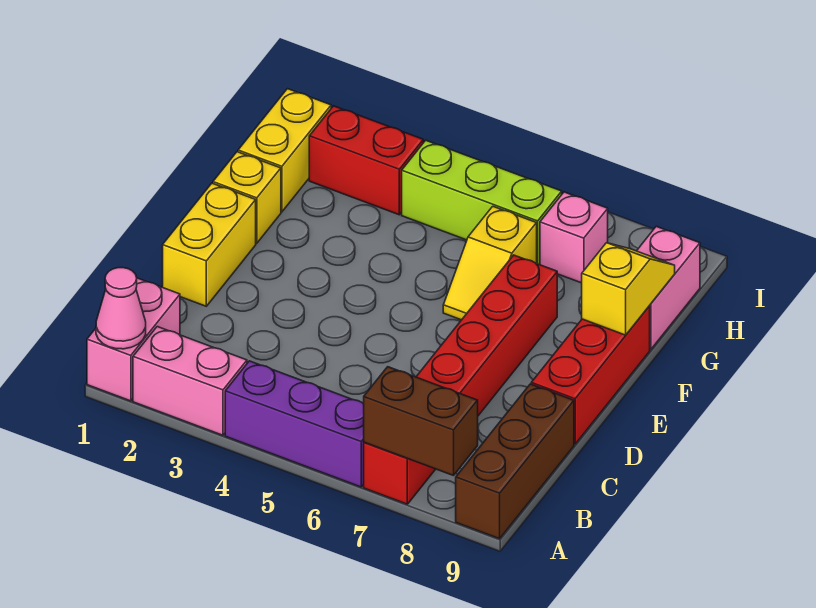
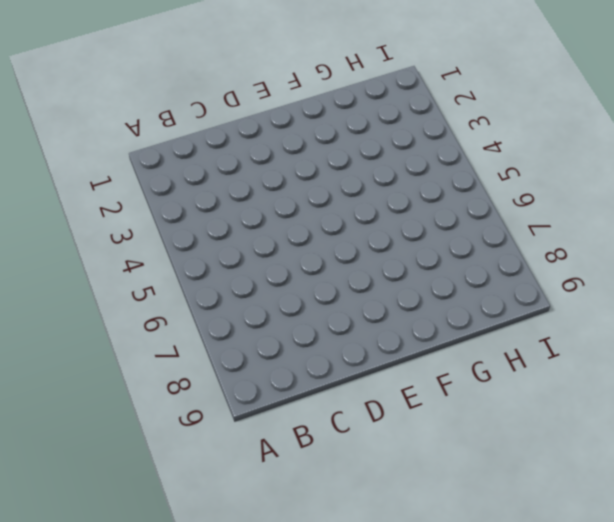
none -> pink brick A1:B1 level 1
none -> pink brick A2:A3 level 1
none -> purple brick A4:A6 level 1

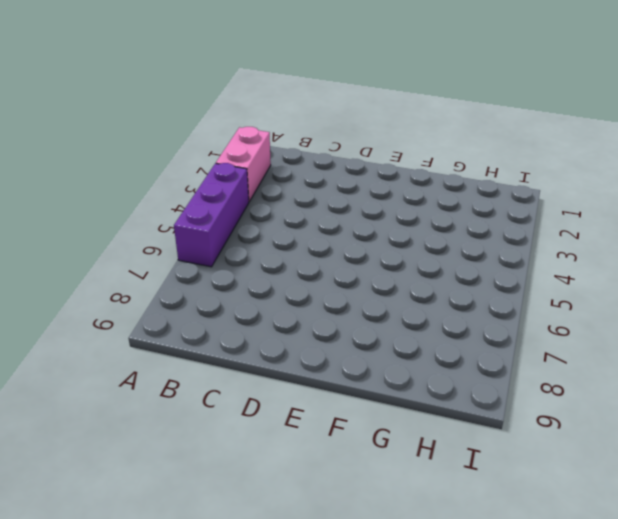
none -> pink brick A1:B1 level 1
none -> red brick A7:F7 level 1
none -> brown brick A9:C9 level 1

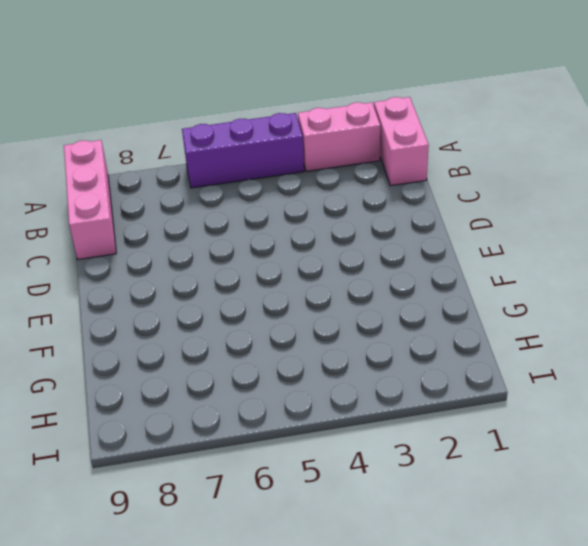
pink brick A9:C9 level 1 -> brown brick A9:C9 level 1
none -> red brick A7:F7 level 1
none -> yellow brick D1:E1 level 1
none -> red brick D9:F9 level 1

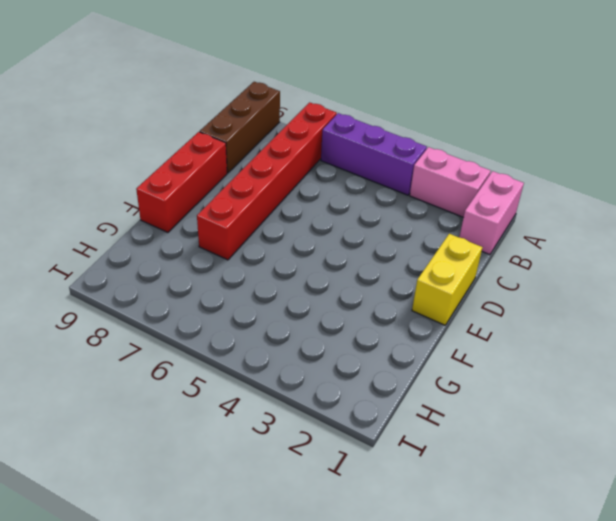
none -> yellow brick F1 level 1
none -> yellow slope F6:G6 level 1 top G
none -> yellow brick G1:H1 level 1

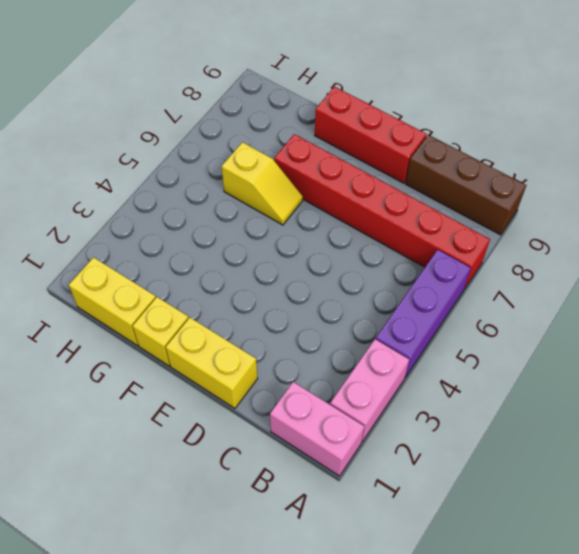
none -> pink brick G9:H9 level 1
none -> red brick H2:H3 level 1
none -> lime brick H4:H6 level 1

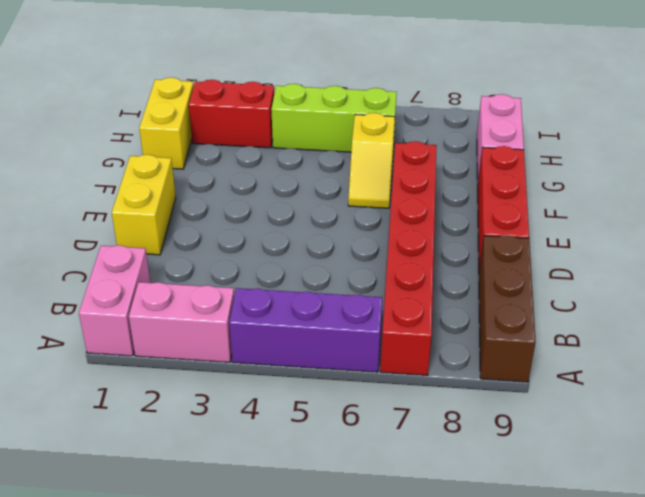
none -> yellow brick F1 level 1
none -> pink brick H7 level 1
none -> pink cone A1 level 2

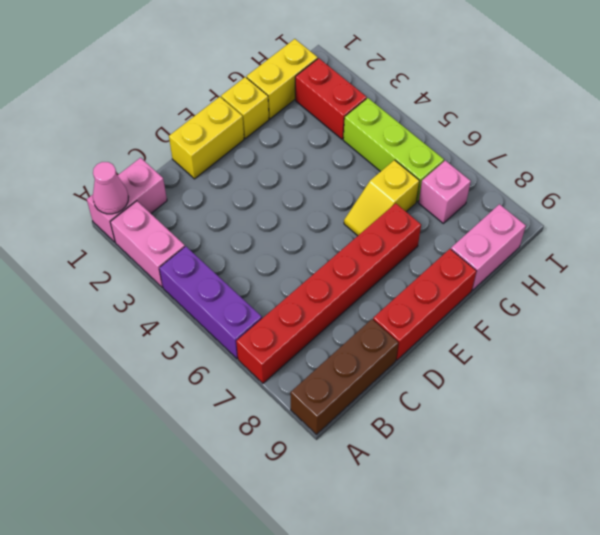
none -> brown brick A7:A8 level 2
none -> yellow slope F9:G9 level 2 top F

